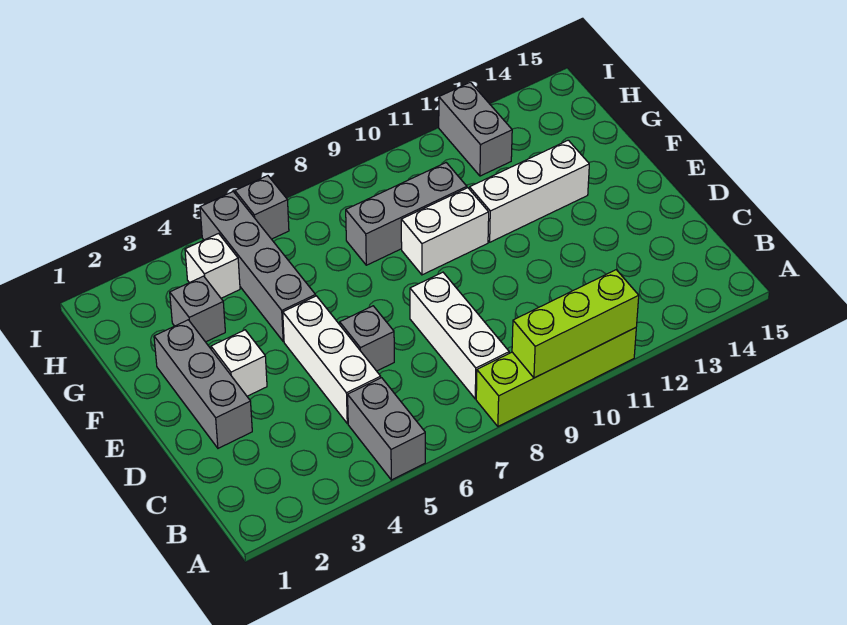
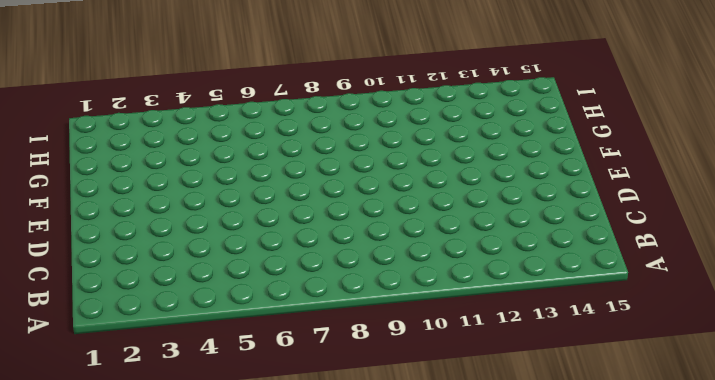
none -> grey brick A5:B5 level 1
none -> lime brick A8:A11 level 1
none -> white brick B8:D8 level 1

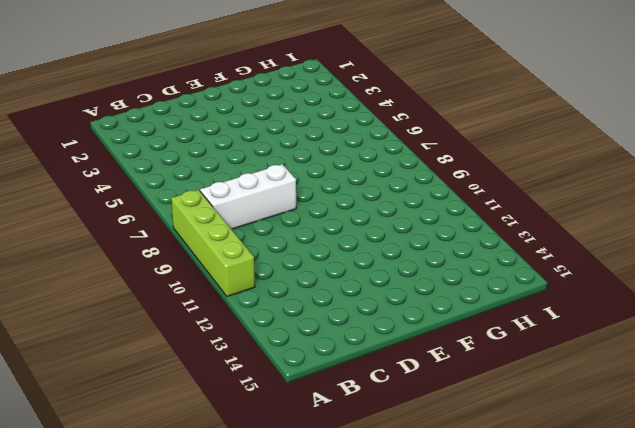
none -> grey brick A5:B5 level 1
none -> white brick C5:E5 level 1
none -> grey brick D2:F2 level 1

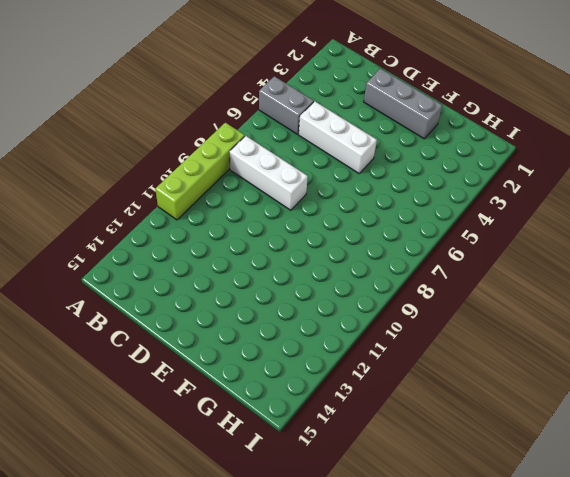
none -> grey brick D6 level 1
none -> white brick E3 level 1
none -> grey brick F5:I5 level 1

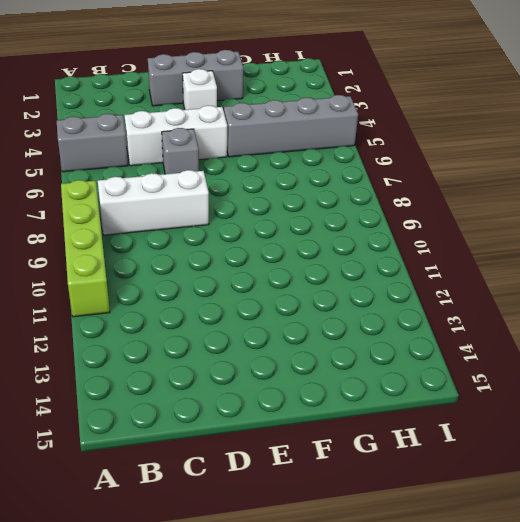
none -> white brick F9:F10 level 1
none -> white brick F11:F13 level 1
none -> grey brick G3 level 1

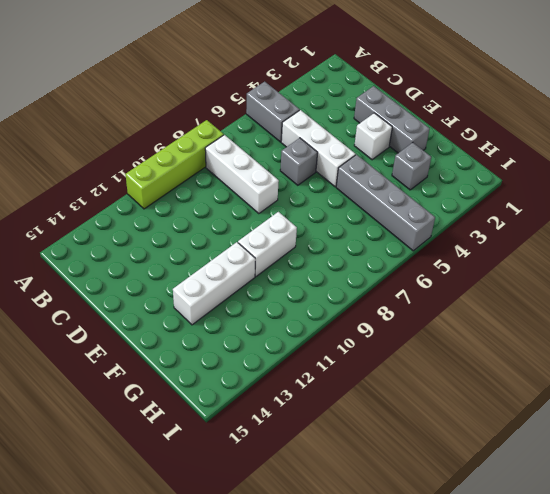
none -> grey brick G8:G10 level 1
none -> white brick H4 level 1
none -> grey brick H12:I12 level 1

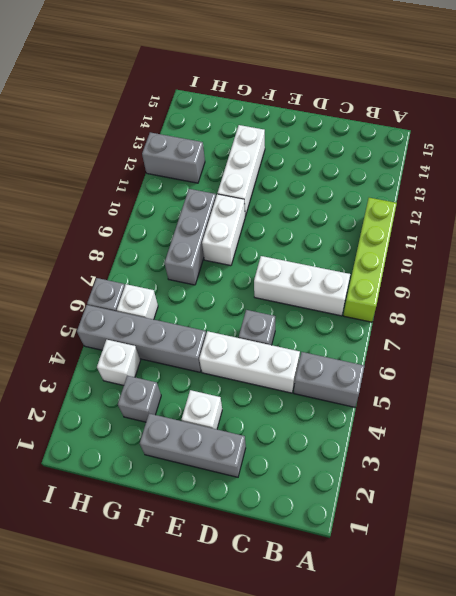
white brick H6 level 1 -> none
none -> lime brick A9:A11 level 2

